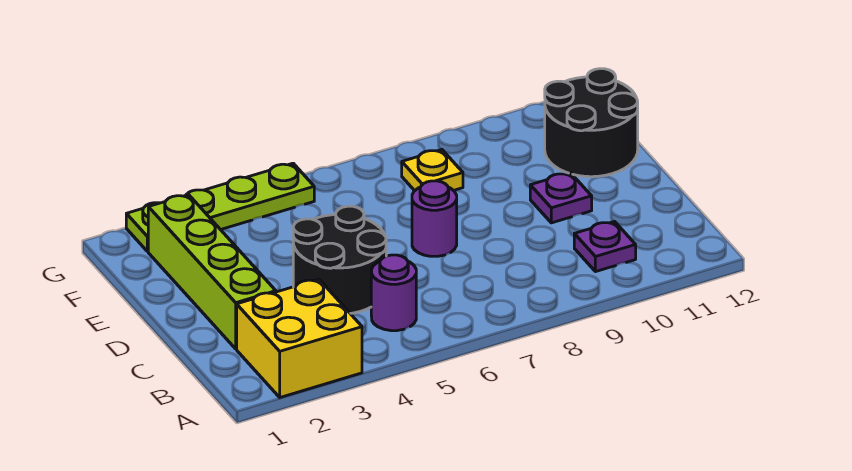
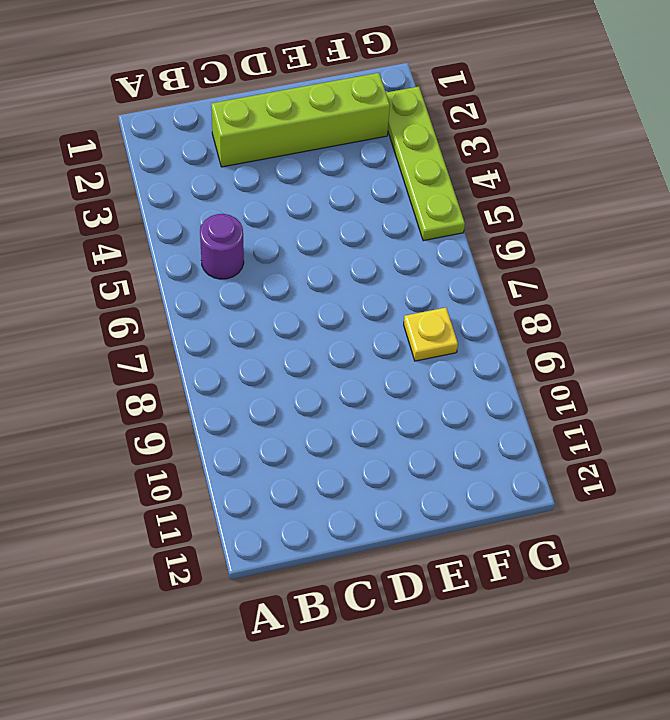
none -> yellow brick A2:B3 level 1
none -> purple plate B10 level 1

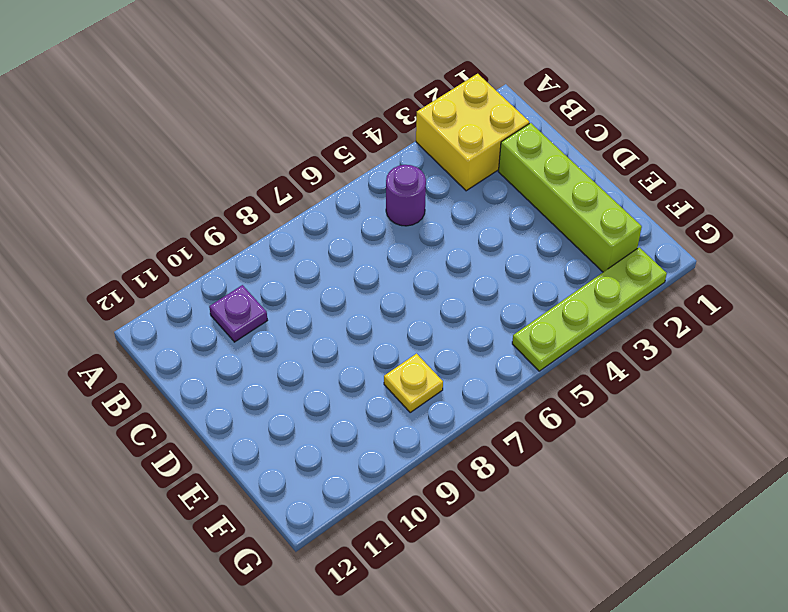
none -> black round brick C4:D5 level 1
none -> purple round brick D7 level 1

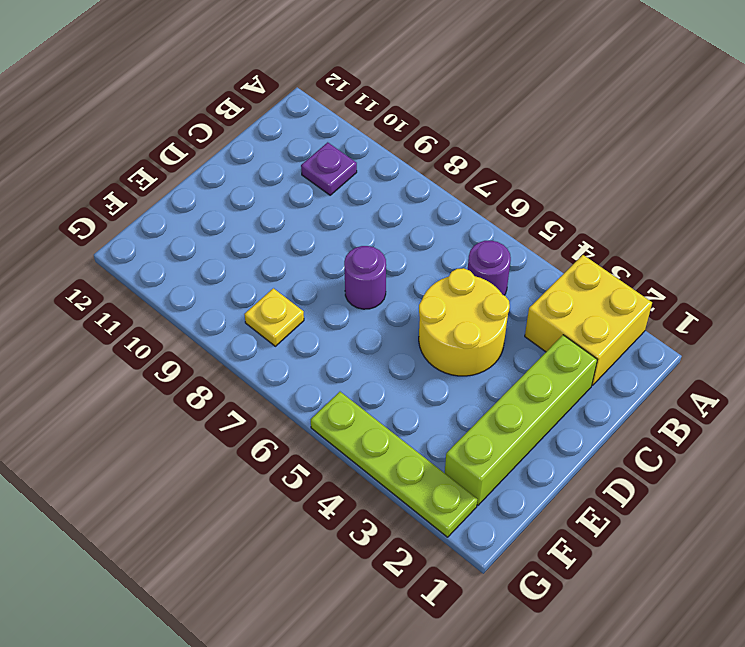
yellow round brick C4:D5 level 1 -> black round brick C4:D5 level 1
none -> purple plate D10 level 1
none -> black round brick E11:F12 level 1

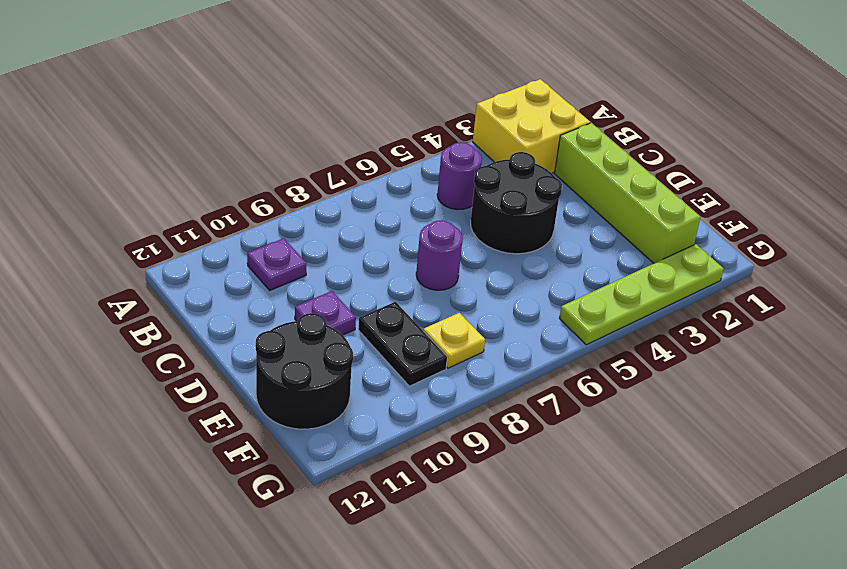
black plate E9:F9 level 1 -> none

